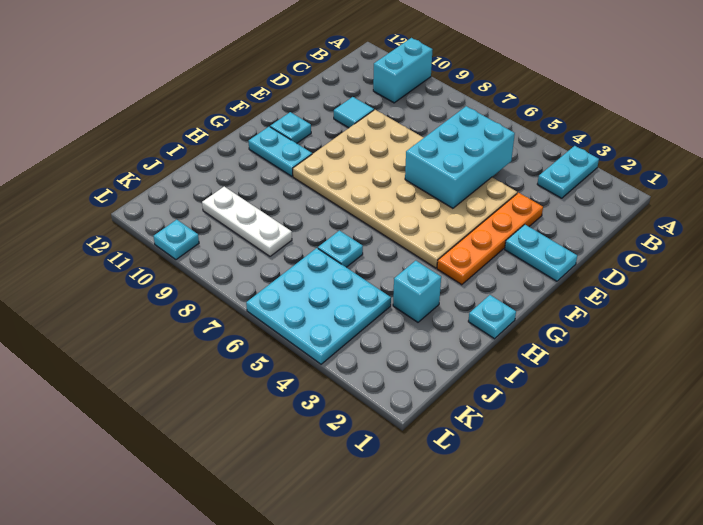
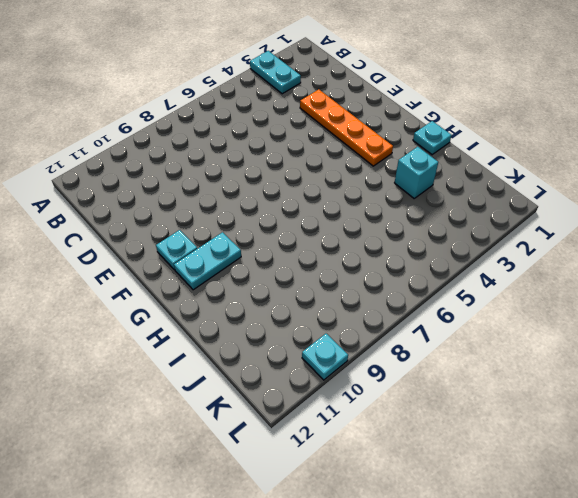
none -> cyan brick A10:B10 level 1
none -> tan plate D4:G9 level 1
none -> cyan tile D10 level 1

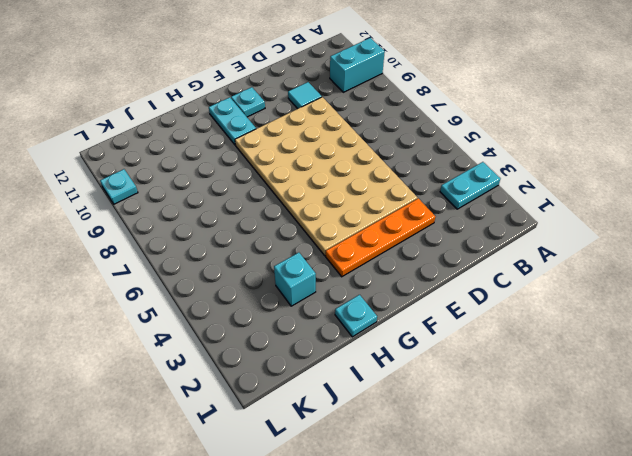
none -> cyan plate E1:E2 level 1
none -> cyan plate I6 level 1
none -> cyan plate J4:L6 level 1

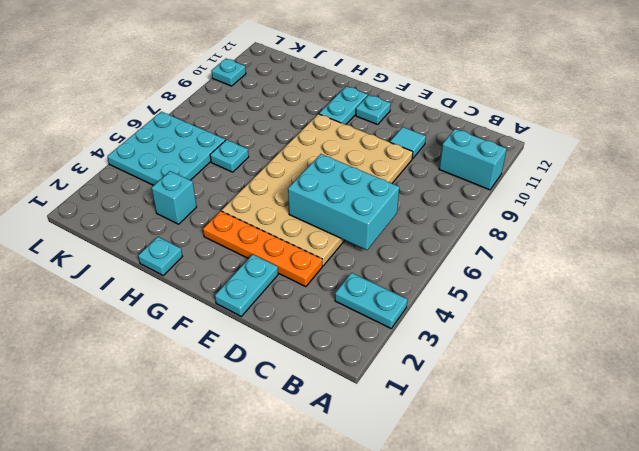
none -> white plate J8:J10 level 1

